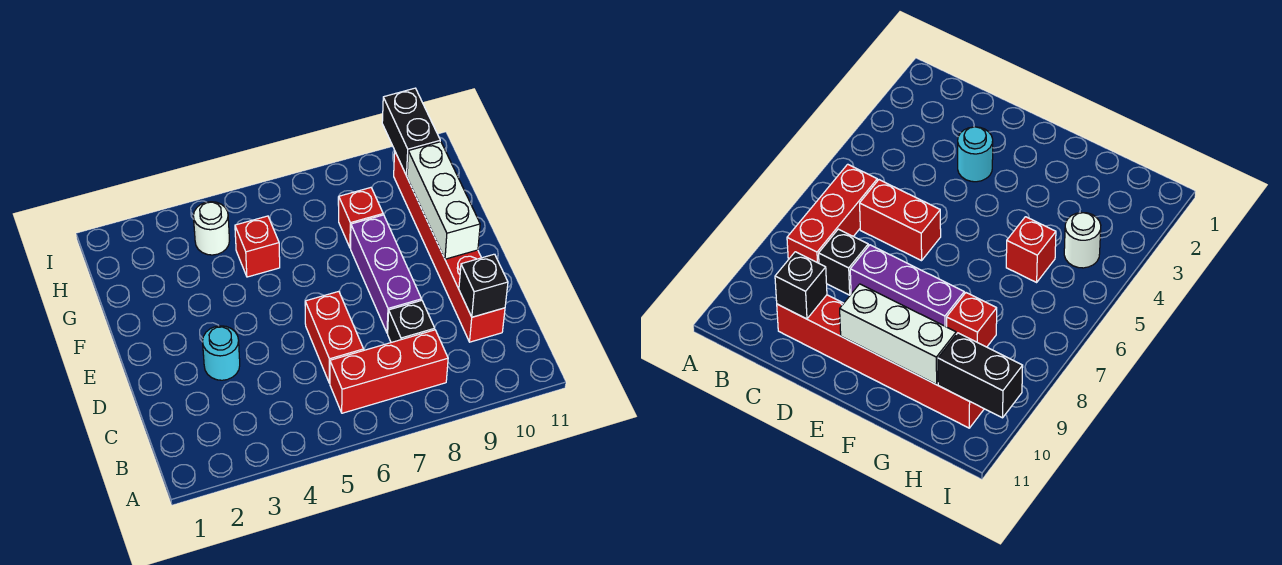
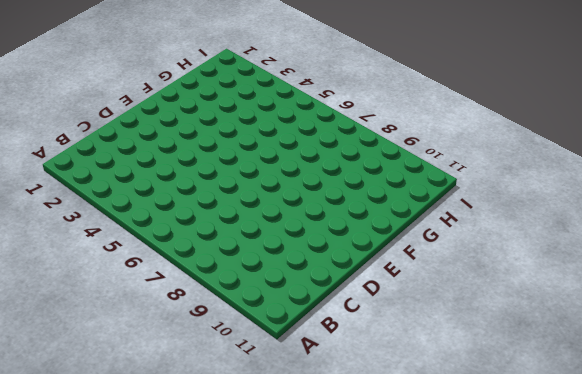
none -> red brick B6:B8 level 1
none -> red brick C6:D6 level 1
none -> black brick C8 level 1

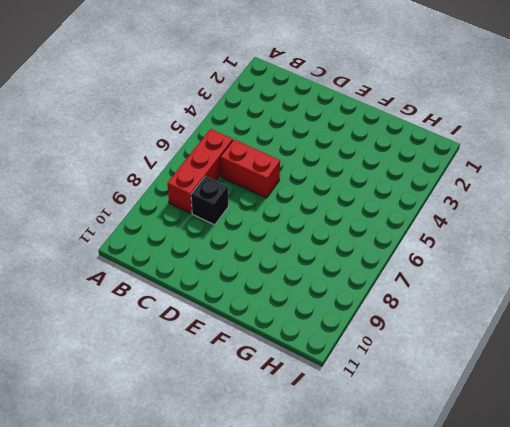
none -> red brick C10:H10 level 1
none -> cyan round brick D3 level 1
none -> purple brick D8:F8 level 1

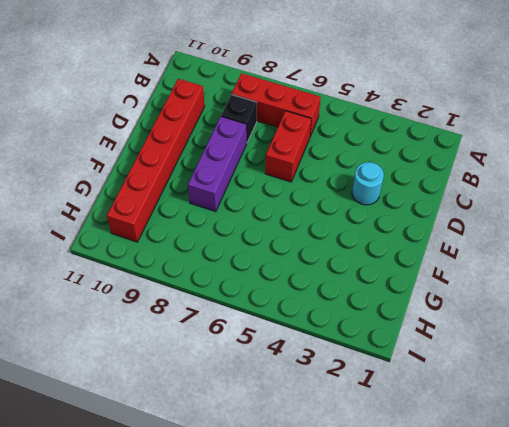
none -> red brick G5 level 1
none -> red brick G8 level 1
none -> white round brick H4 level 1

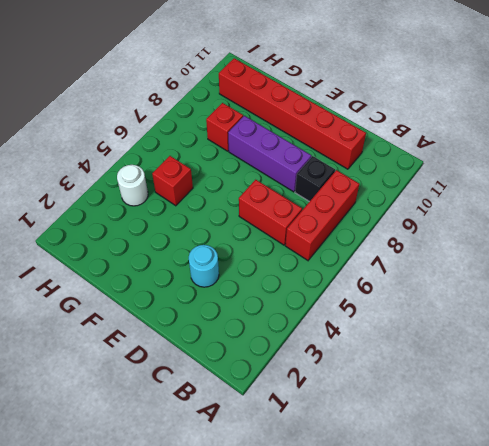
none -> black brick C10 level 2
none -> white brick E10:G10 level 2
none -> black brick H10:I10 level 2

